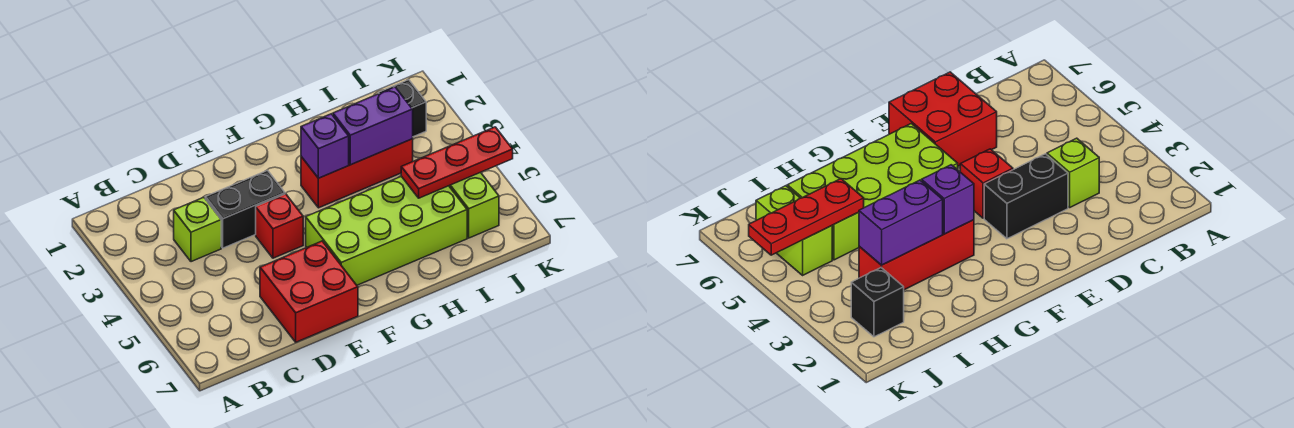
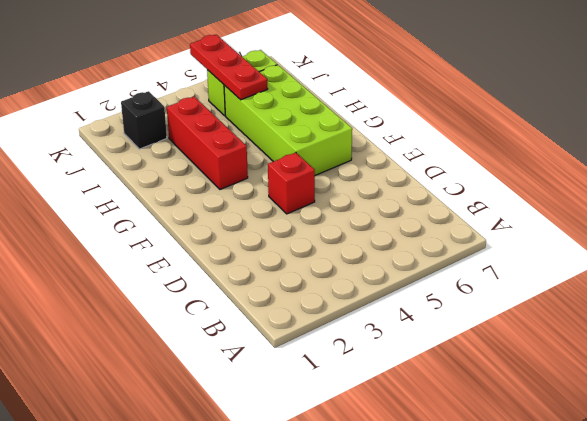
none -> lime brick C3 level 1
none -> black brick D3:E3 level 1

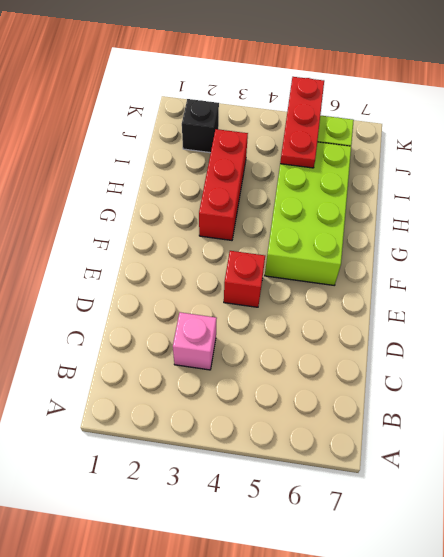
pink brick C3 level 1 -> lime brick C3 level 1
none -> black brick D3:E3 level 1
none -> red brick D6:E7 level 1

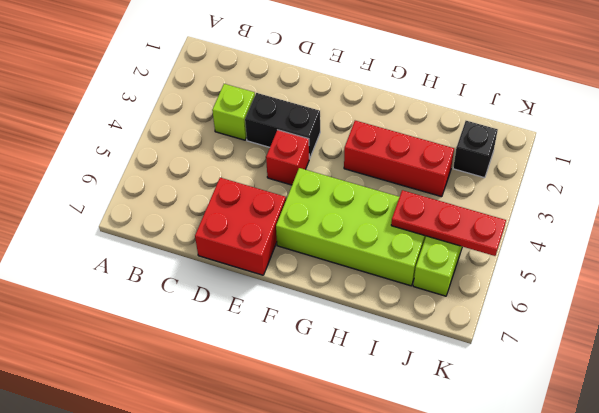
none -> purple brick G3 level 2
none -> purple brick H3:I3 level 2

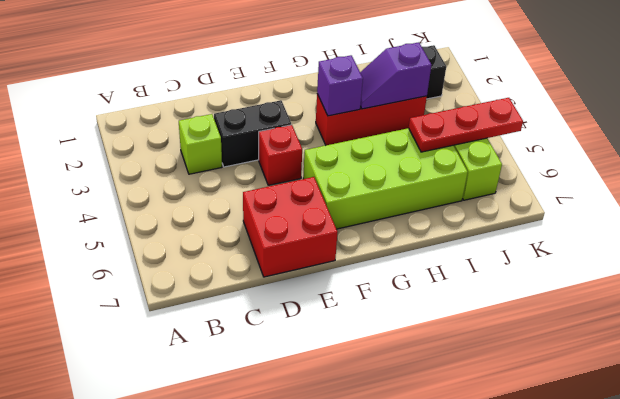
purple slope H3:I3 level 2 top I -> purple brick H3:I3 level 2

